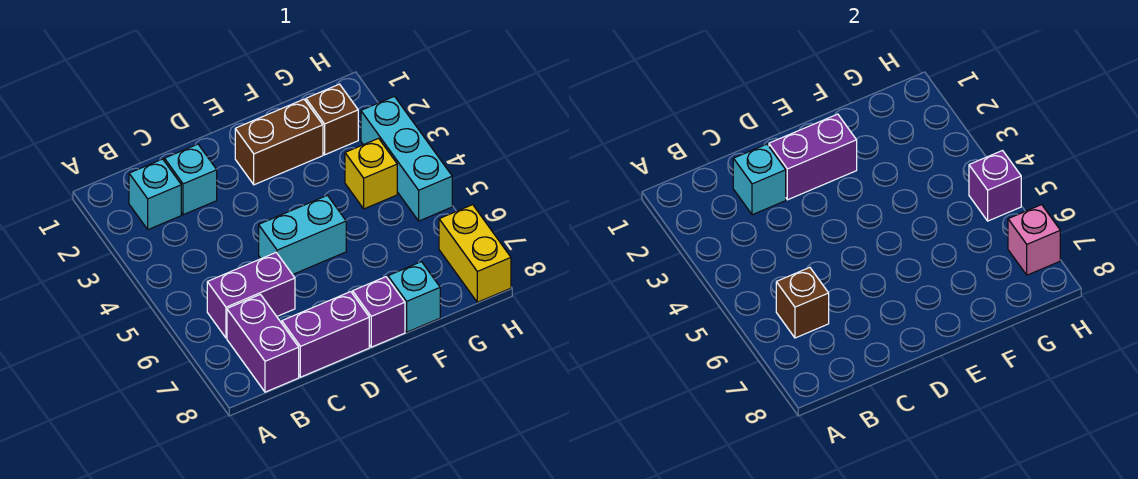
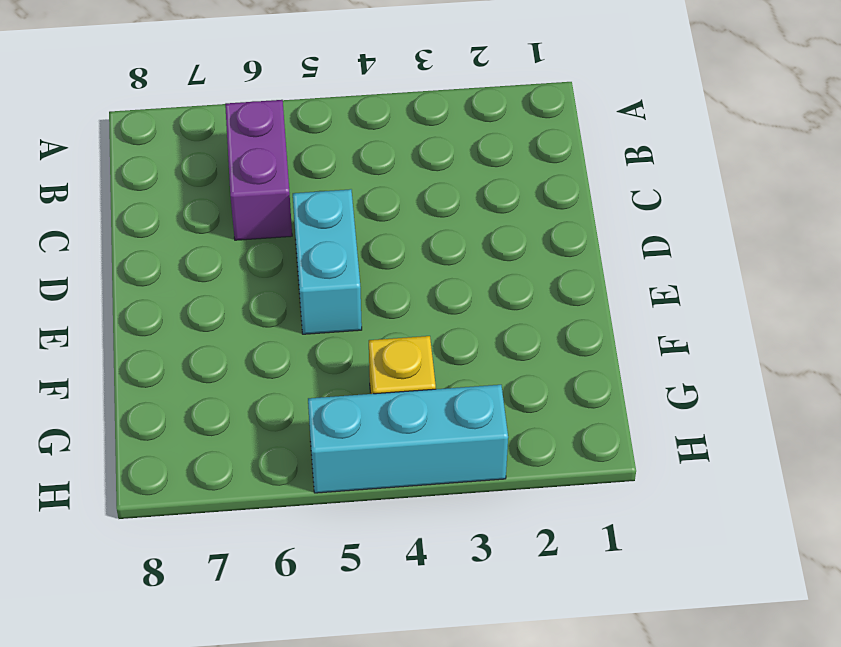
none -> cyan brick B2 level 1
none -> purple brick B7:B8 level 1
none -> cyan brick C2 level 1

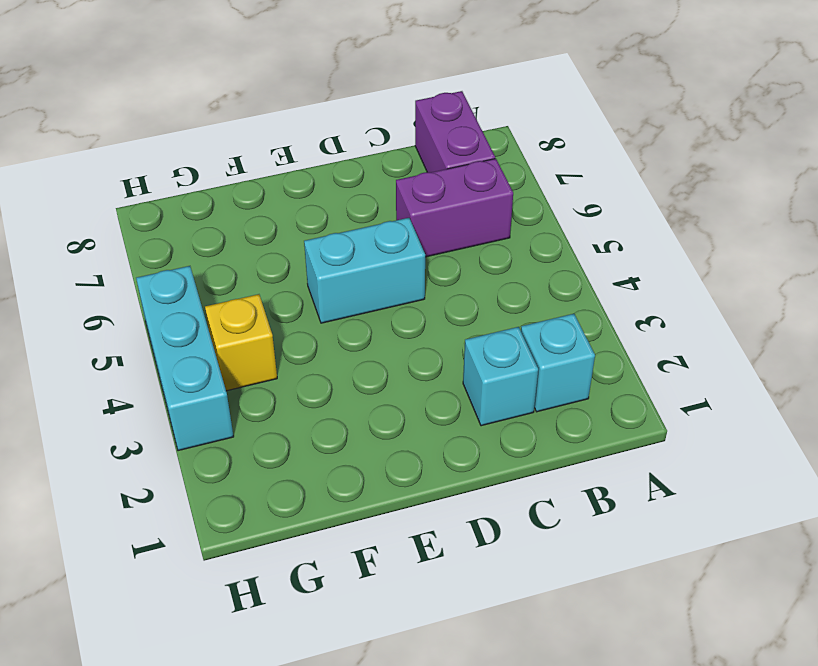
none -> purple brick C8:D8 level 1
none -> brown brick E2:F2 level 1
none -> purple brick E8 level 1

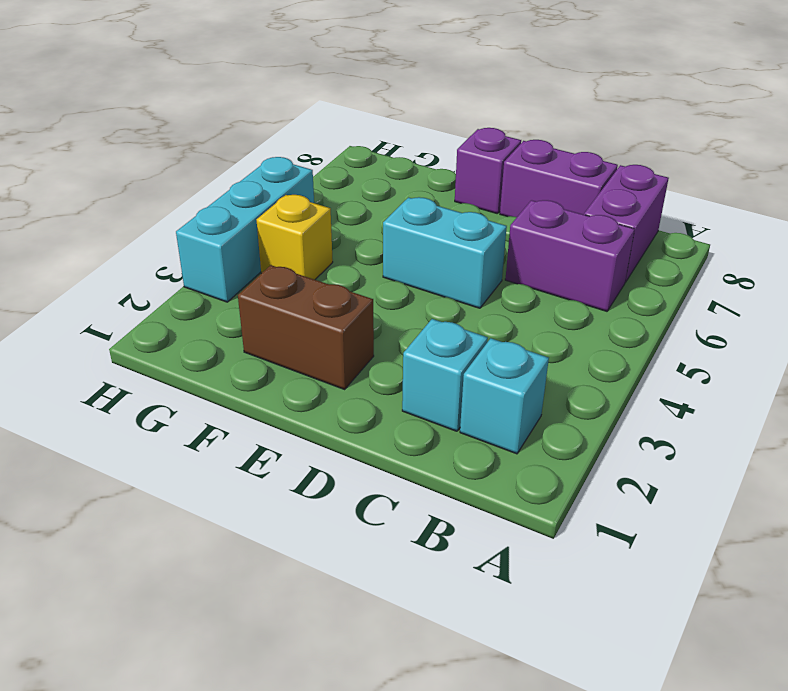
none -> cyan brick F8 level 1
none -> brown brick G2 level 1
none -> yellow brick H7:H8 level 1

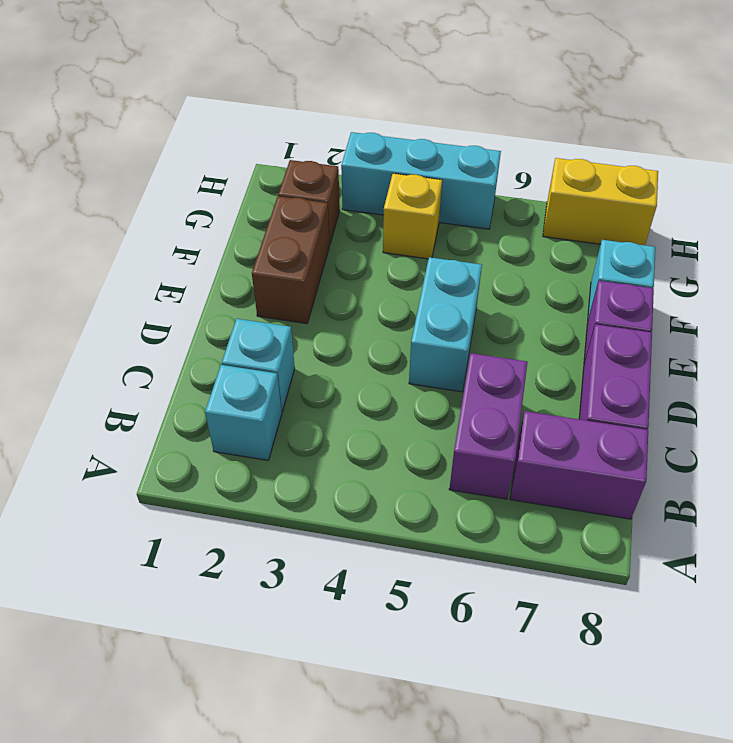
none -> brown brick B6 level 2
none -> cyan brick C2 level 2
none -> purple brick D2:E2 level 2

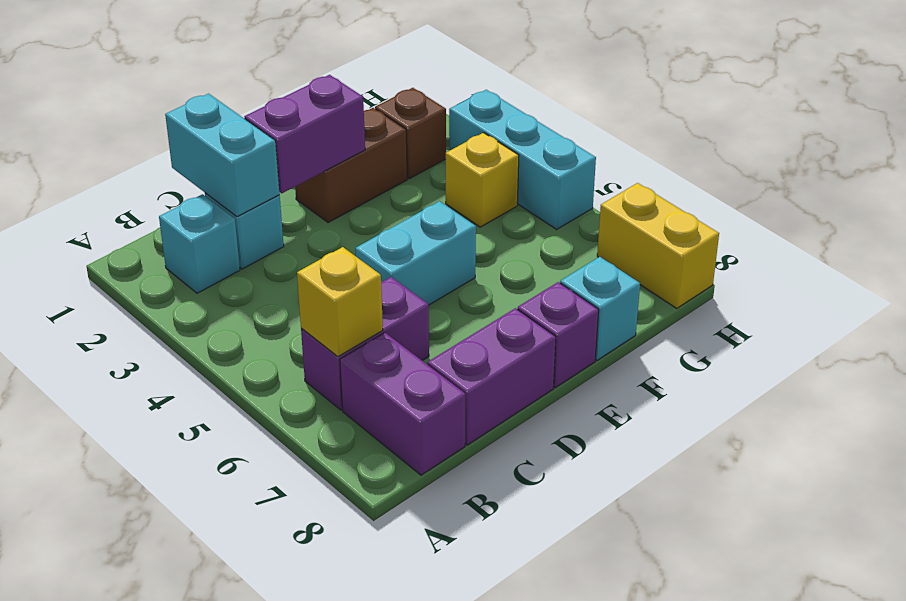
yellow brick B6 level 2 -> brown brick B6 level 2
cyan brick C1:C2 level 2 -> cyan brick C2 level 2
none -> purple brick H5 level 2
none -> pink brick H7 level 2

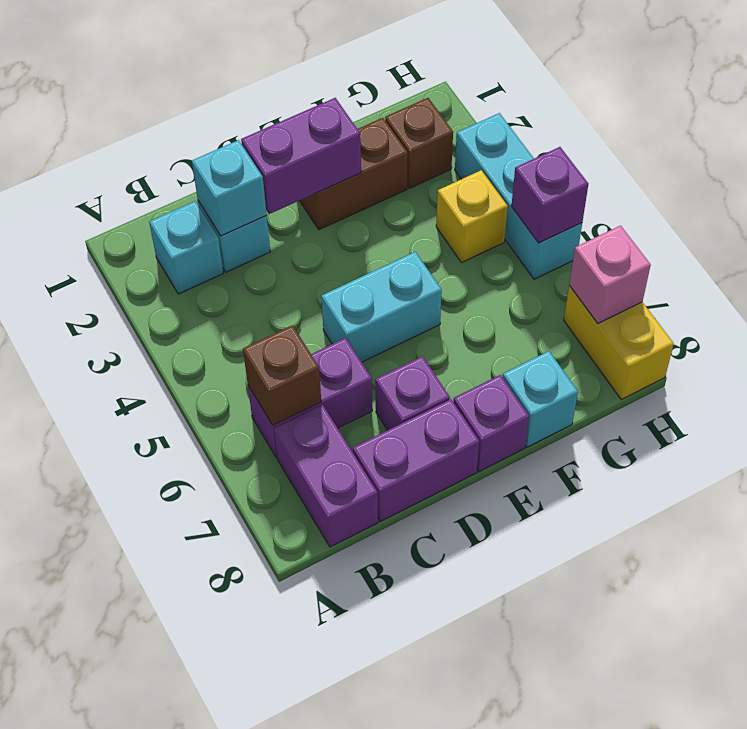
purple brick D7 level 1 -> none

